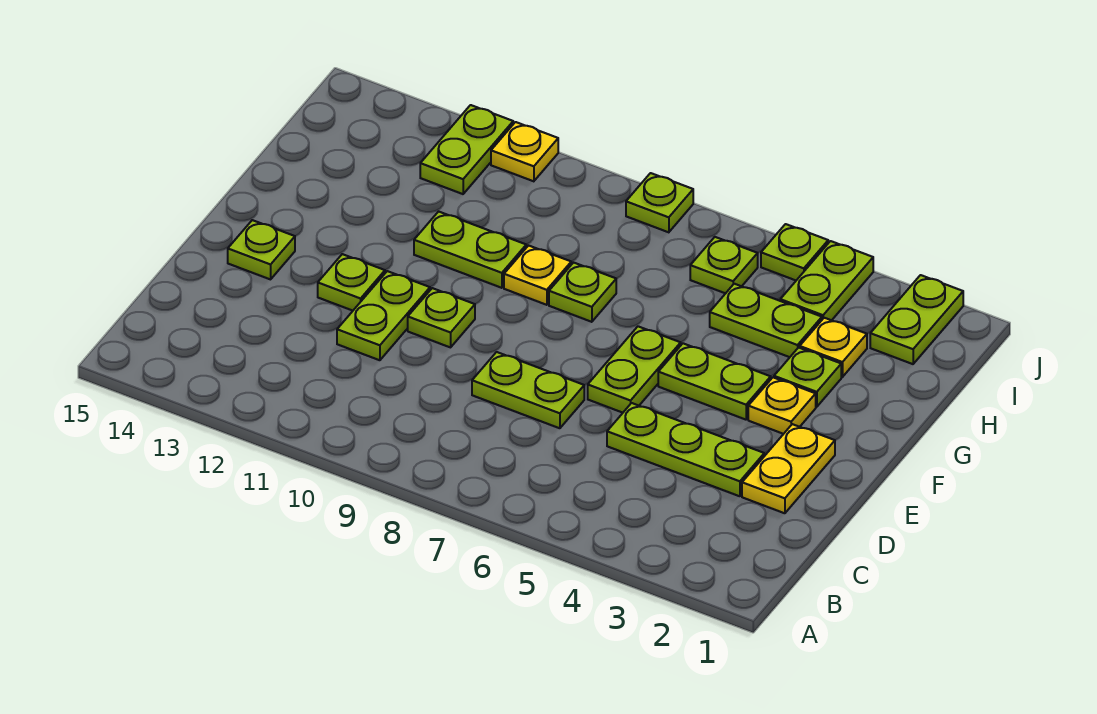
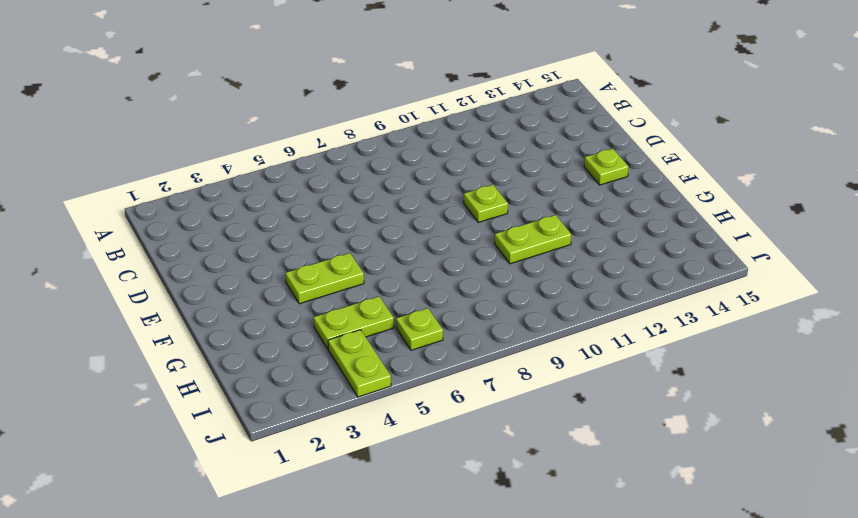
none -> yellow plate D2:E2 level 1
none -> lime plate D3:D5 level 1
none -> lime plate D7:D8 level 1

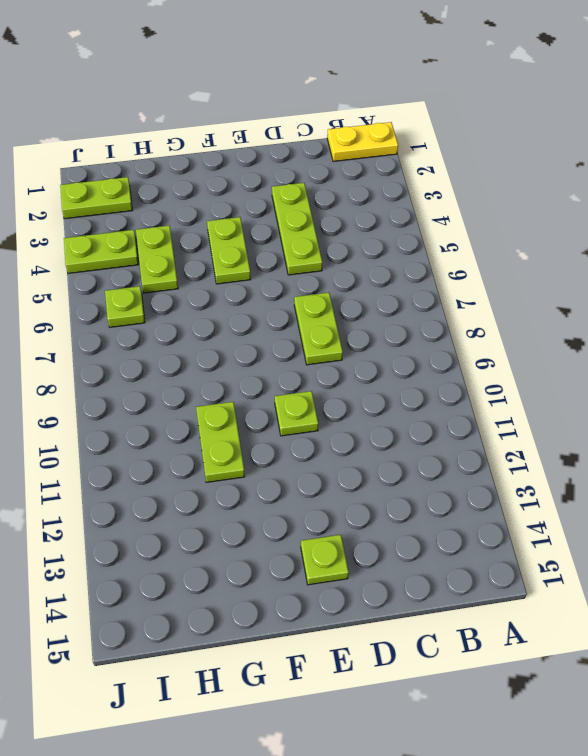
yellow plate A1:B1 level 1 -> yellow plate D2:E2 level 1
none -> lime plate D11:E11 level 1
none -> lime plate E6:F6 level 1
none -> lime plate E12 level 1

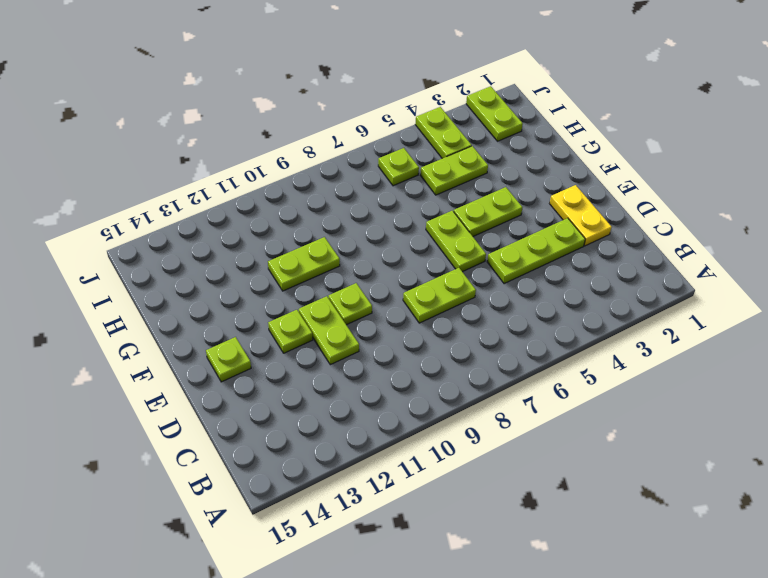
none -> yellow plate F3 level 1
none -> lime plate G3 level 1
none -> lime plate G8 level 1

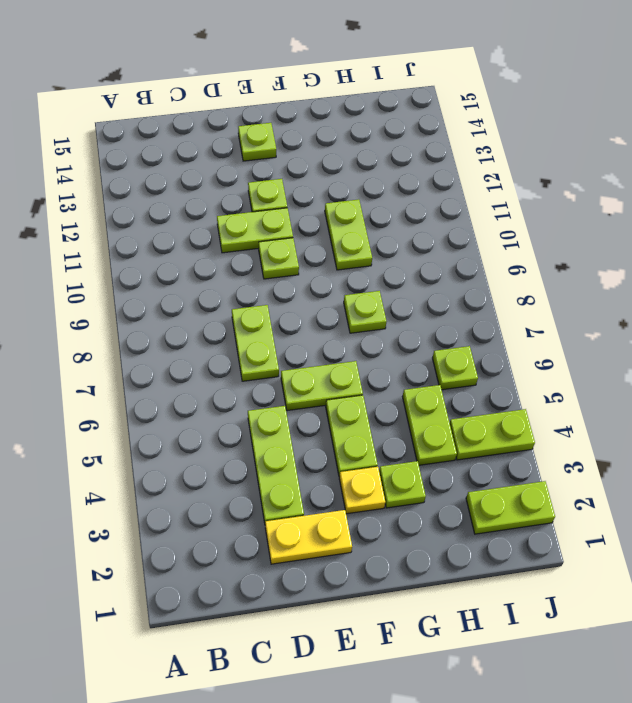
none -> yellow plate G9 level 1
none -> yellow plate H3 level 1
none -> lime plate I12:J12 level 1

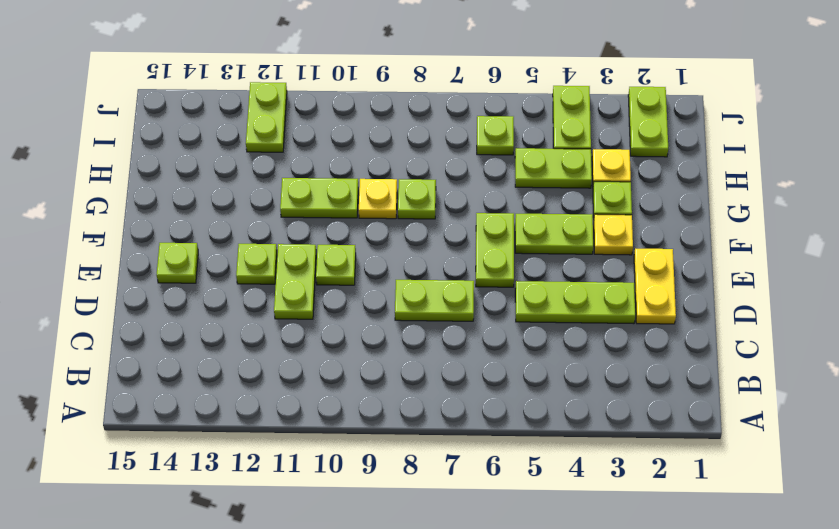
none -> lime plate J5 level 1
none -> lime plate J8 level 1
none -> yellow plate J11 level 1

